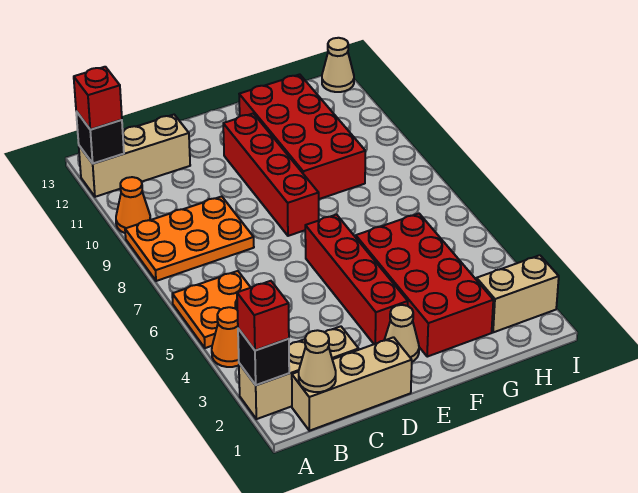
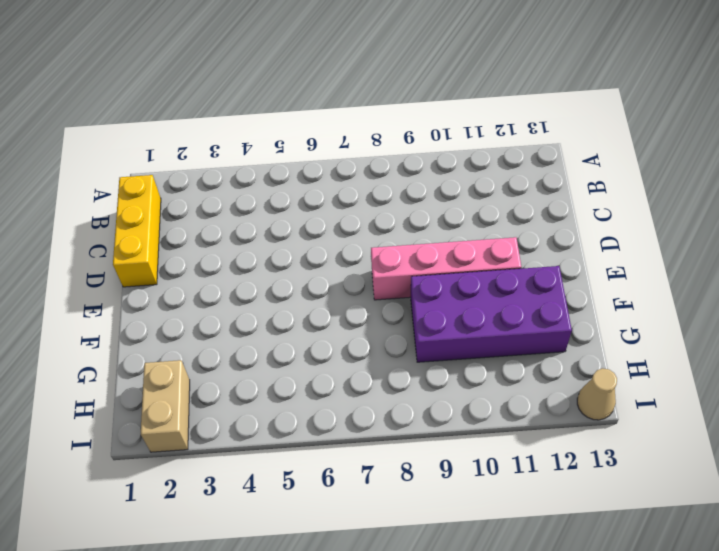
yellow brick B1:D1 level 1 -> tan brick B1:D1 level 1
pink brick E8:E11 level 1 -> red brick E8:E11 level 1
purple brick F9:G12 level 1 -> red brick F9:G12 level 1
none -> tan brick A2:C2 level 1
none -> orange cone A4 level 1
none -> orange plate A5:B6 level 1

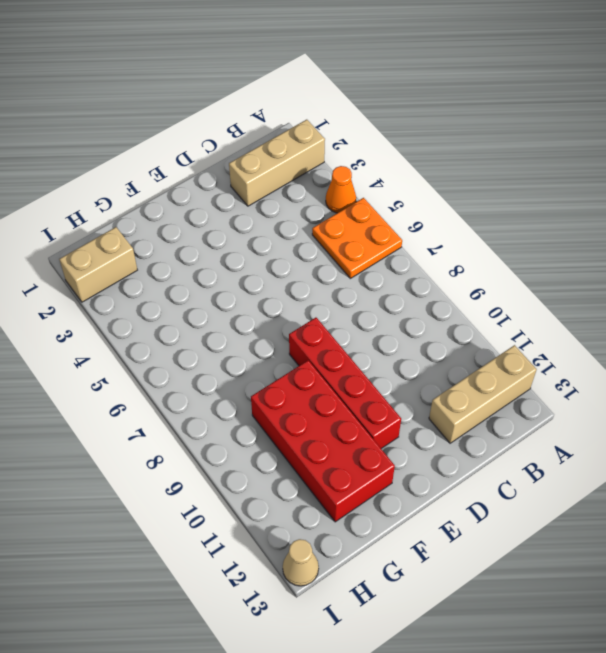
none -> orange plate A8:C9 level 1
none -> orange cone A10 level 1
none -> tan brick B1:D1 level 1

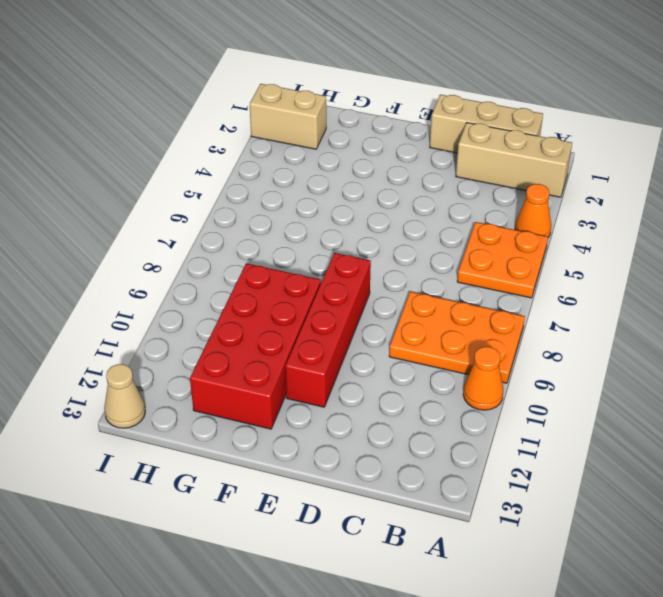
none -> tan brick A12:C12 level 1
none -> tan cone E2 level 1
none -> red brick E3:E6 level 1

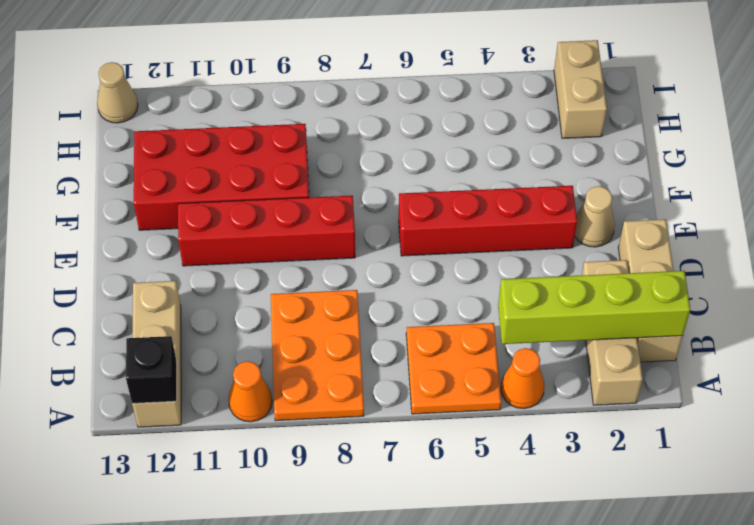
lime brick B1:B4 level 2 -> tan cone B1 level 2
none -> red brick F2:G5 level 1
none -> black brick A2 level 2
none -> red brick A2 level 3

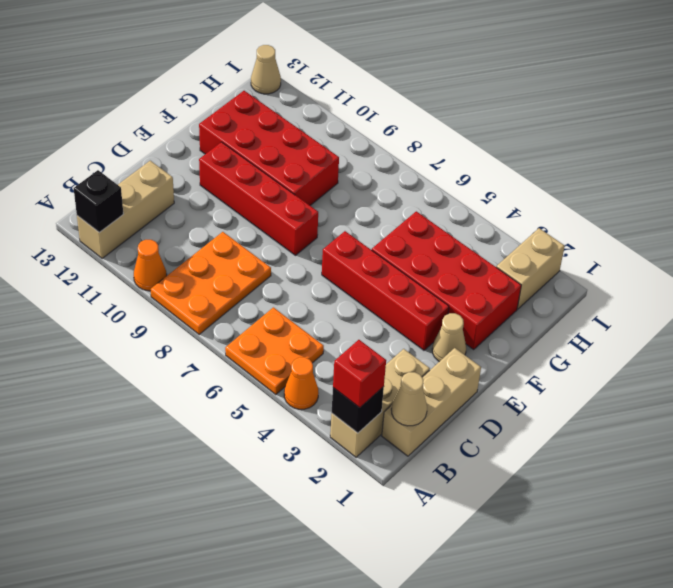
none -> red brick A12 level 3

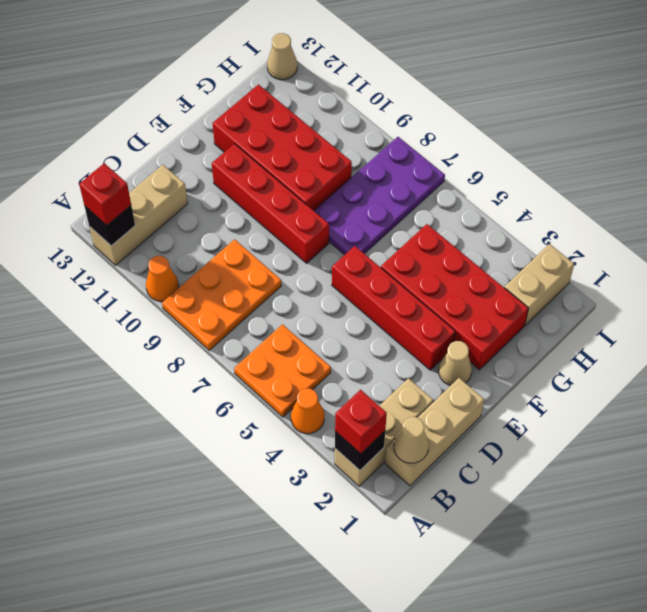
purple plate F7:I8 level 1 -> none

